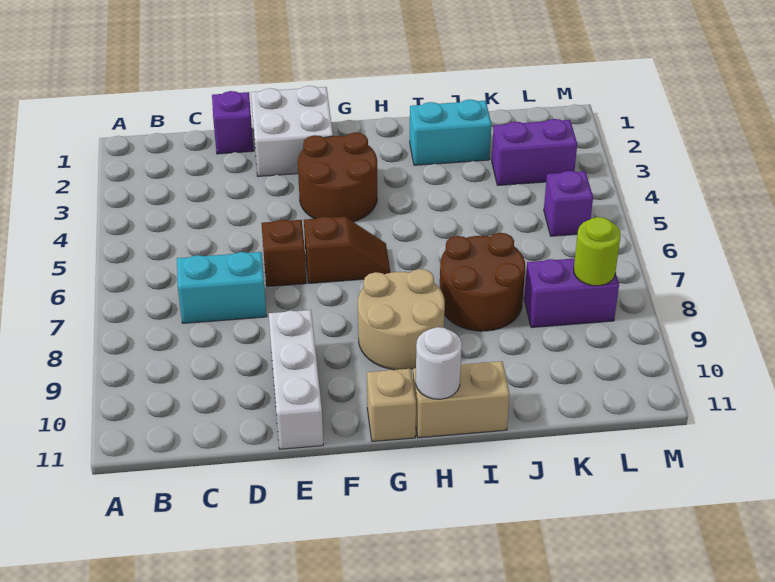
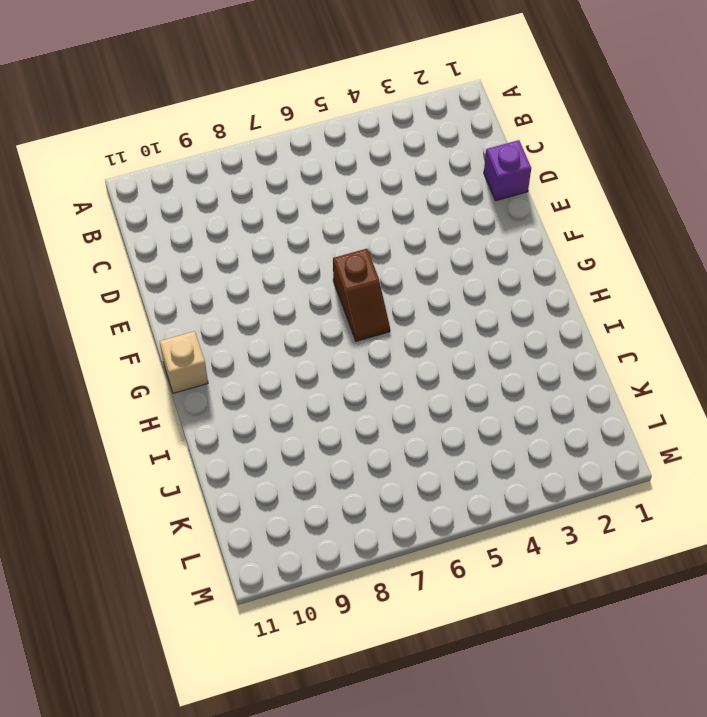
none -> cyan brick C7:D7 level 1
none -> white brick E1:F2 level 1
none -> brown brick E6 level 1

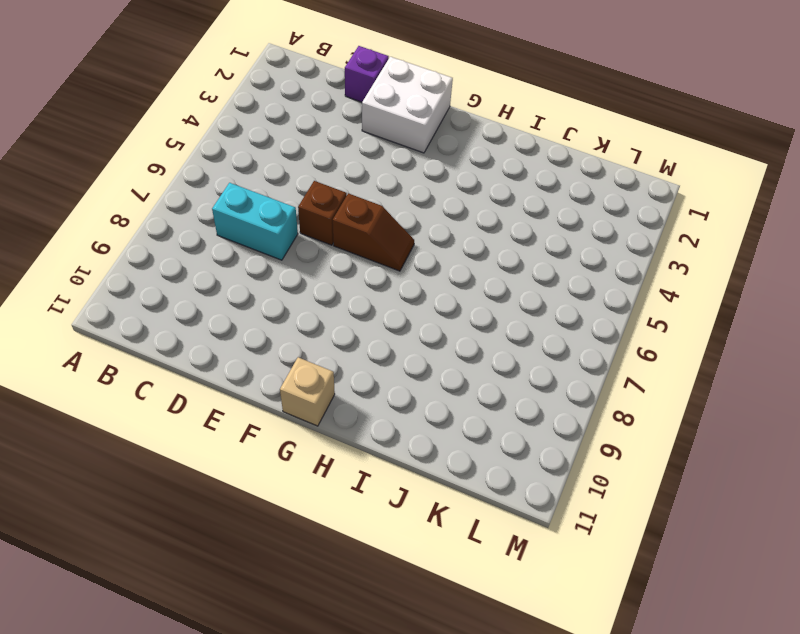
none -> white brick E9:E11 level 1
none -> brown round brick F3:G4 level 1
none -> tan round brick G8:H9 level 1

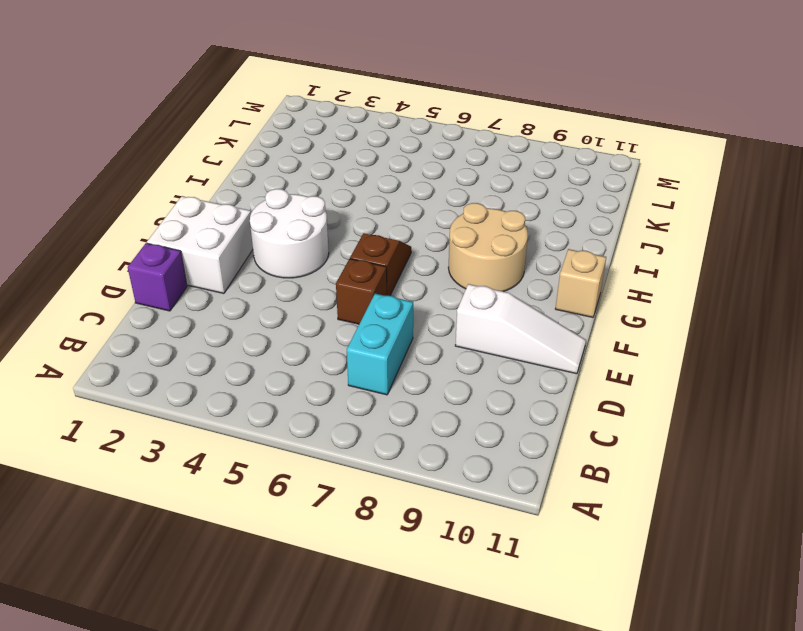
white slope E9:E11 level 1 top 9 -> white brick E9:E11 level 1
white round brick F3:G4 level 1 -> brown round brick F3:G4 level 1
none -> tan brick H11:I11 level 1
none -> cyan brick I2:J2 level 1
none -> brown round brick I7:J8 level 1

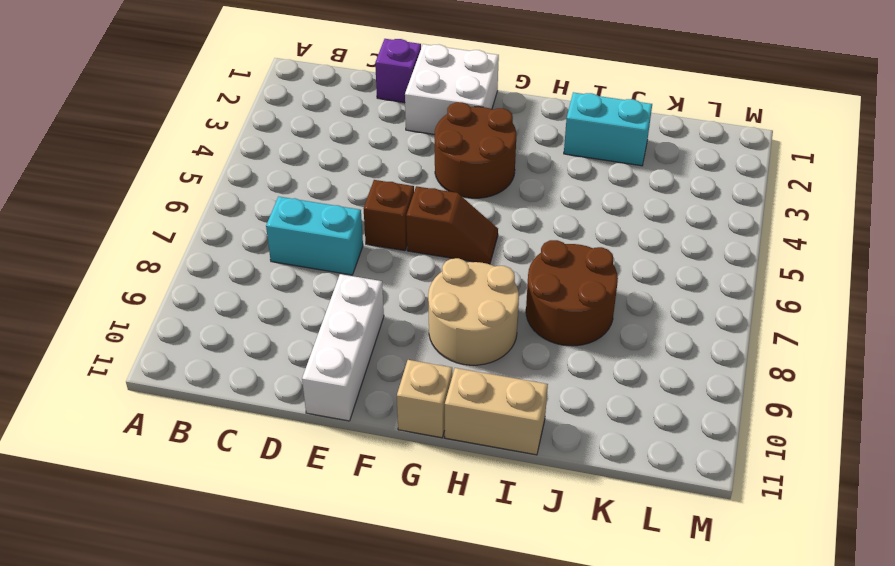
none -> purple brick K3:L3 level 1
none -> purple brick K8:L8 level 1
none -> purple brick L5 level 1

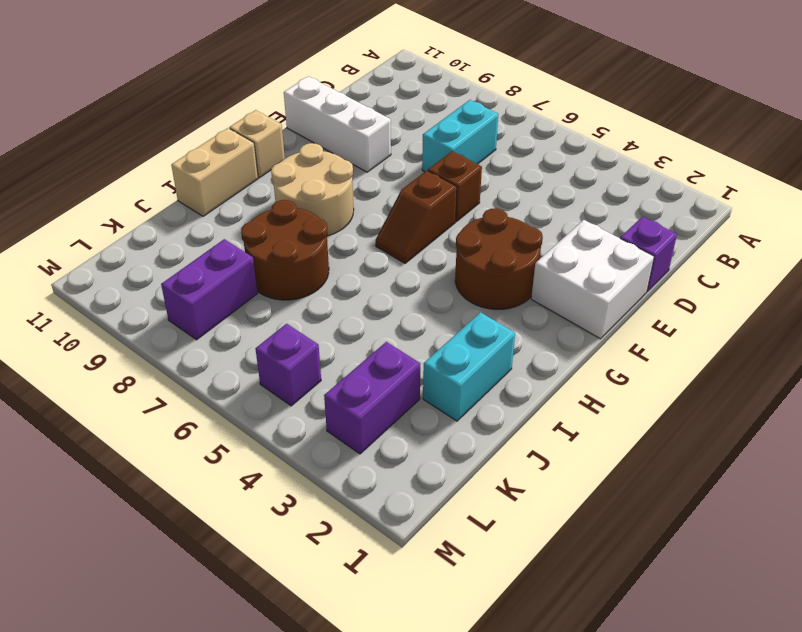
none -> white round brick H11 level 2
none -> lime round brick L8 level 2

